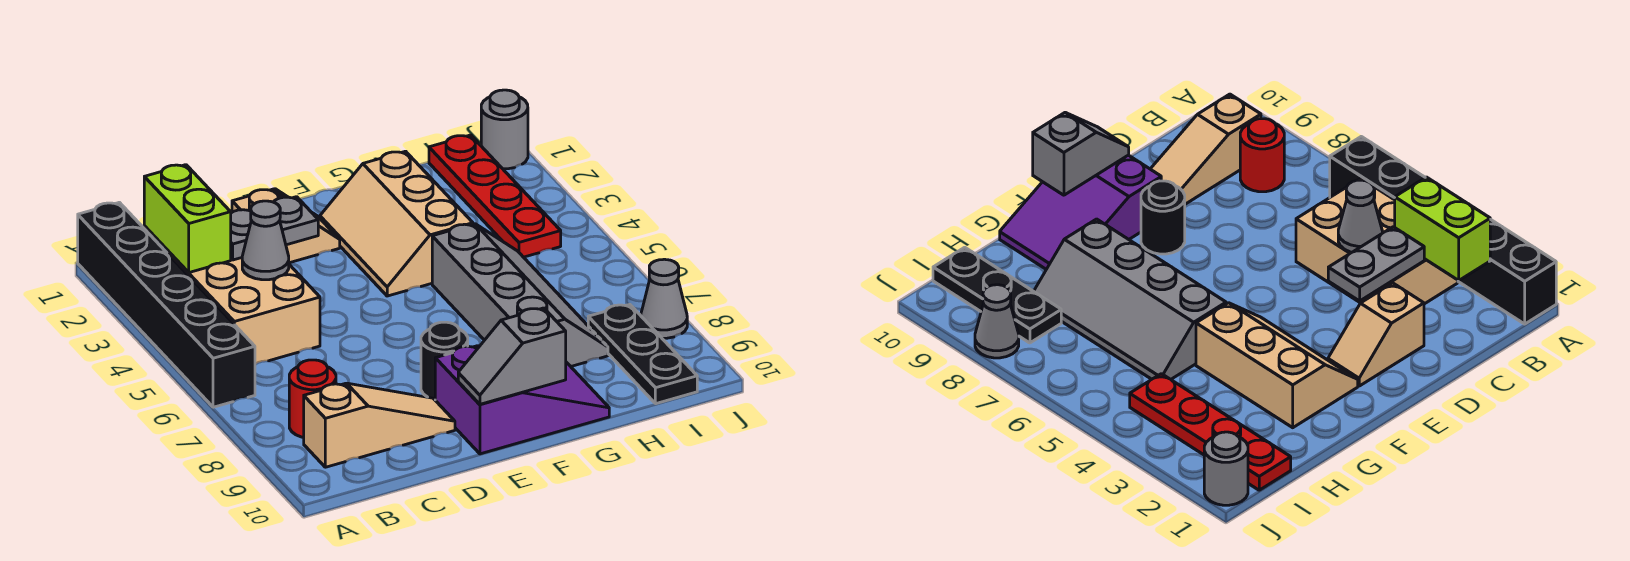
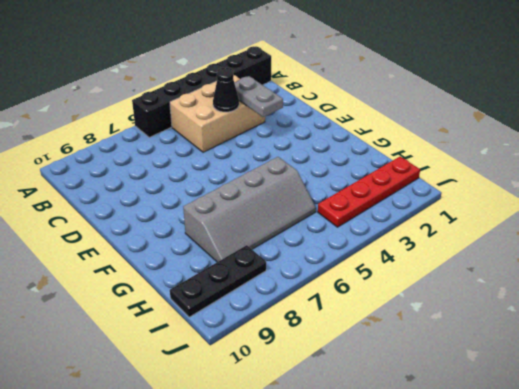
black cone C4 level 2 -> grey cone C4 level 2
none -> red round brick B8 level 1
none -> tan slope B9:D9 level 1 top B
none -> tan slope D2:E2 level 1 top D

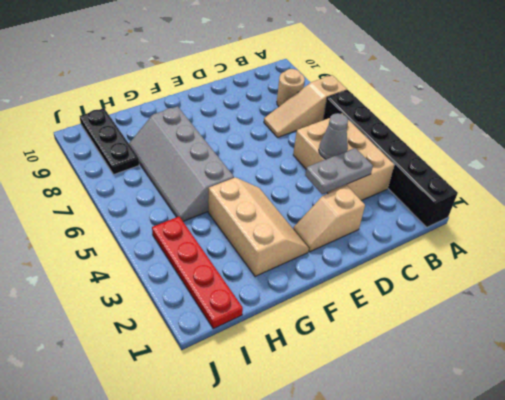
tan slope A7:C7 level 1 top A -> tan slope B9:D9 level 1 top B
tan round brick B8 level 1 -> red round brick B8 level 1
none -> black round brick E8 level 1
none -> purple slope E9:G10 level 1 top E
none -> grey round brick J1 level 1

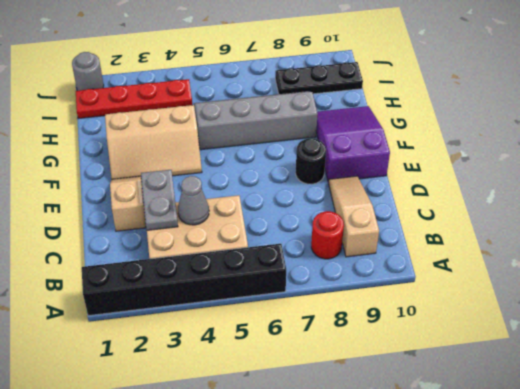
none -> grey cone J8 level 1
none -> lime brick B2:B3 level 2
none -> grey slope E10:F10 level 2 top F

